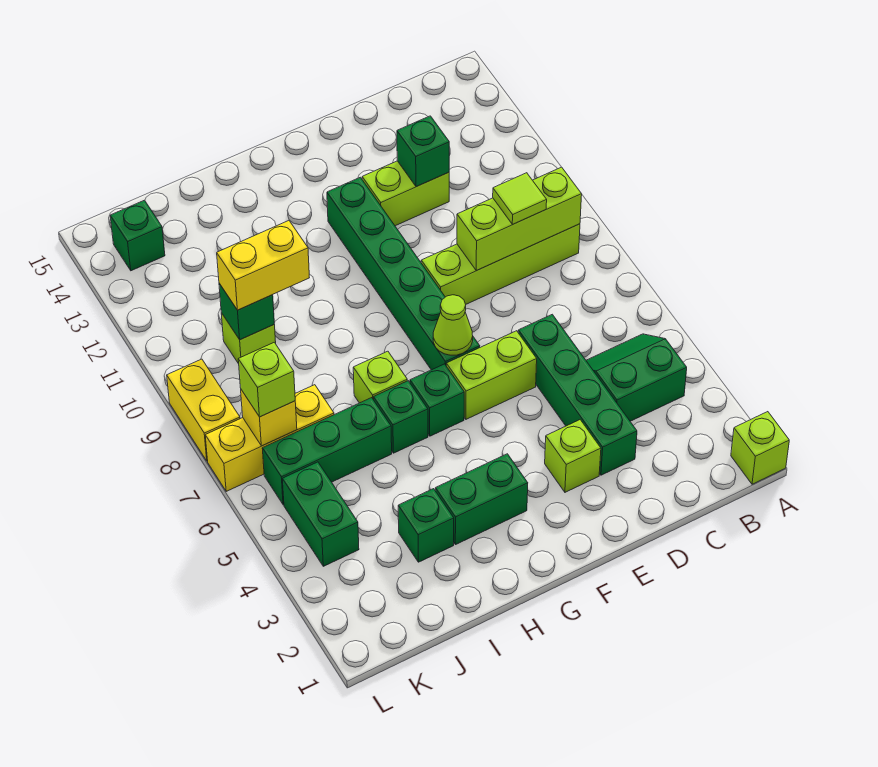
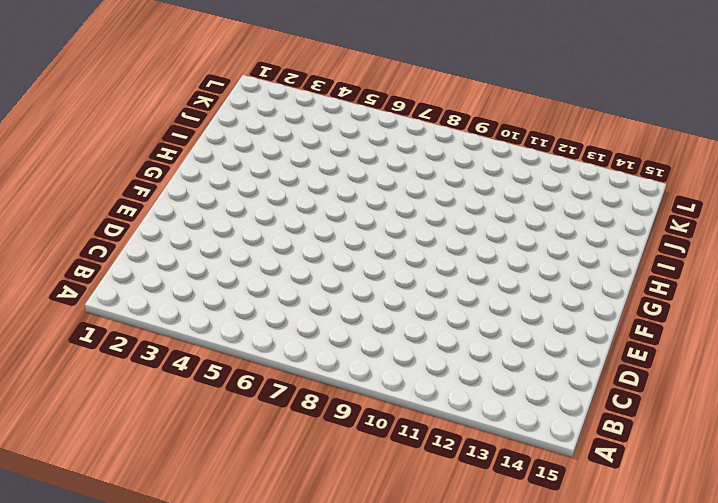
none -> lime brick A1 level 1
none -> green slope B4:C5 level 1 top 4
none -> lime brick B9:E9 level 1

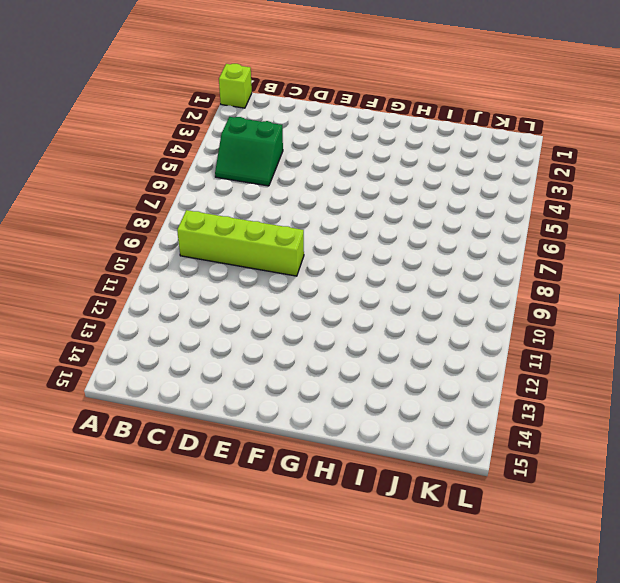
none -> green brick D3:D6 level 1
none -> lime brick D12:E12 level 1
none -> lime brick E3 level 1

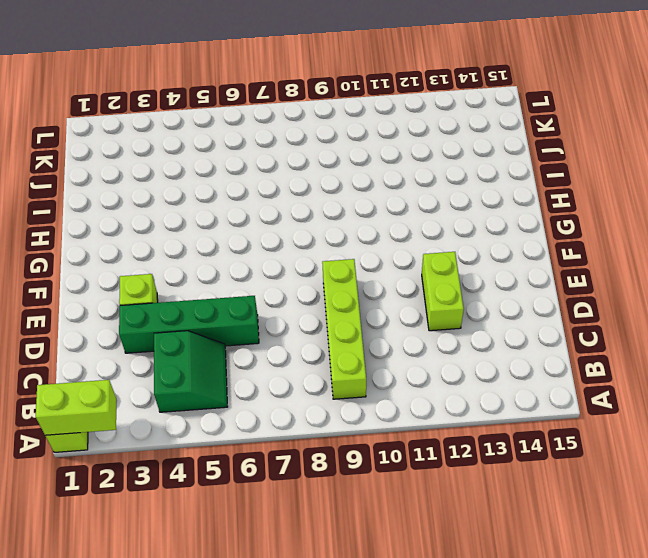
lime brick A1:A2 level 2 -> lime brick E6:F6 level 1
none -> green brick F7:F12 level 1
none -> green brick G3:H3 level 1
none -> green brick G6 level 1

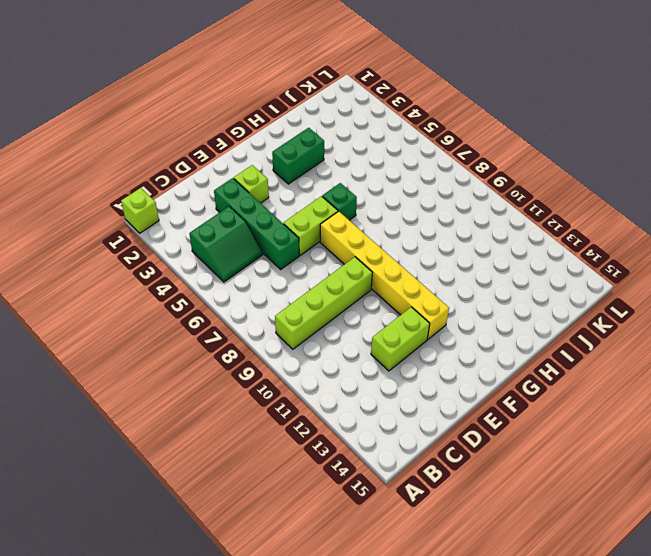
yellow brick F7:F12 level 1 -> green brick F7:F12 level 1
none -> green brick H6 level 1
none -> lime brick H7 level 1
none -> green brick I3 level 1

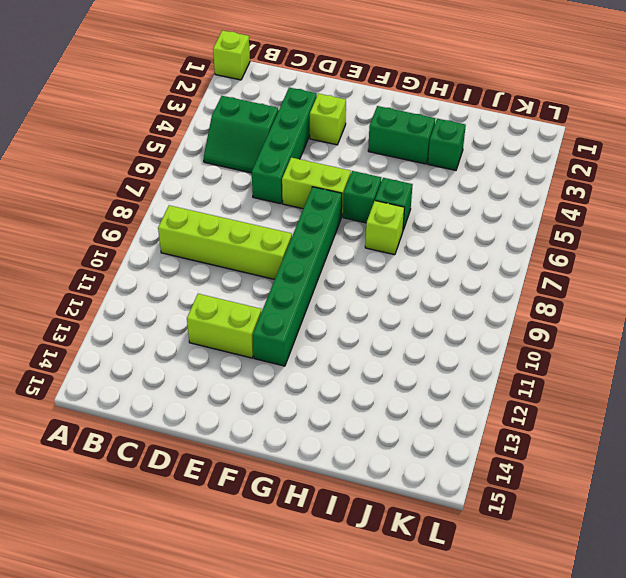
none -> green brick I6:K6 level 1
none -> yellow brick J7:L7 level 1
none -> lime brick J10 level 1

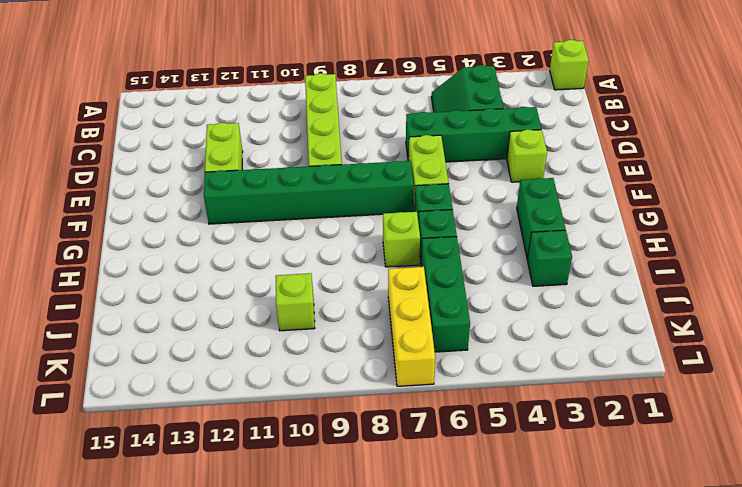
none -> green brick K4:K5 level 1
none -> green brick K14 level 1
none -> yellow brick L8:L9 level 1

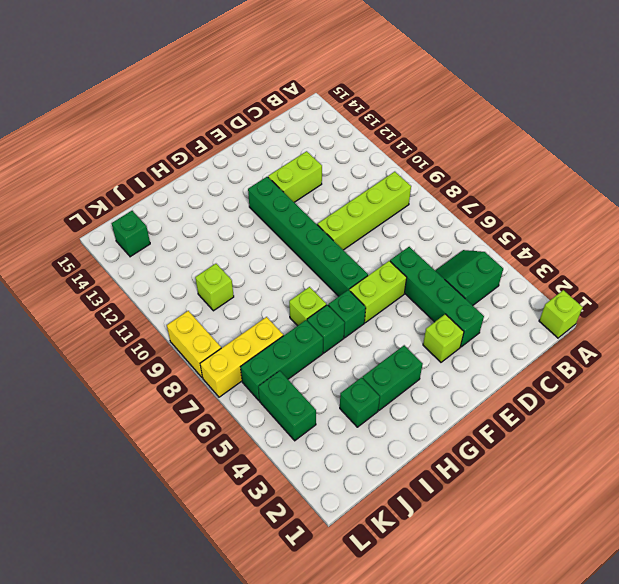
none -> lime brick B9:D9 level 2
none -> green brick D12 level 2
none -> lime cone F7 level 2

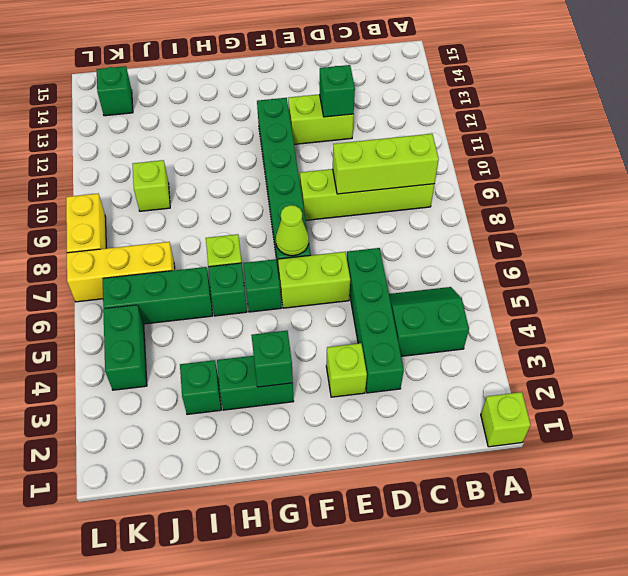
green brick G3 level 2 -> green brick J10 level 2
none -> yellow brick K7 level 2
none -> lime tile C9 level 3
none -> yellow brick I10:J10 level 3

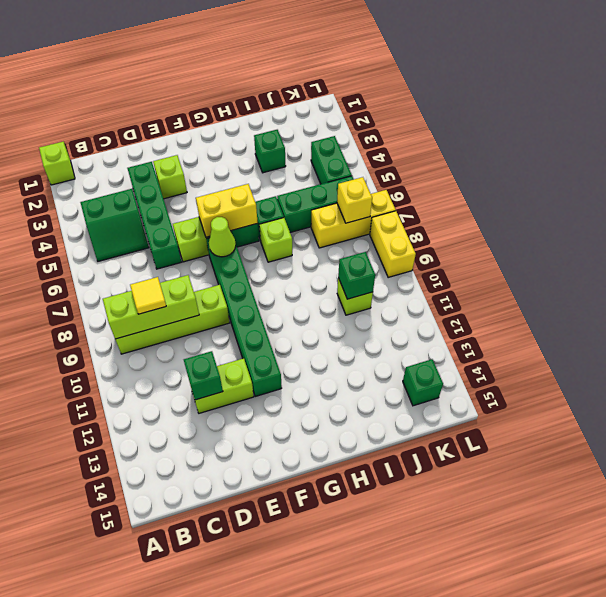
yellow tile C9 level 3 -> lime tile C9 level 3
yellow brick F6:G6 level 2 -> yellow brick I10:J10 level 3
none -> green brick G3:H3 level 1
none -> lime brick K7 level 3

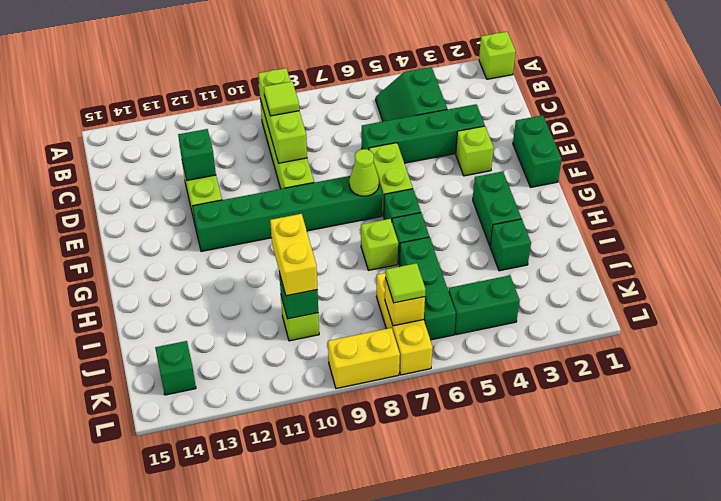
green brick E1:F1 level 1 -> none
lime tile K7 level 3 -> lime brick K7 level 3

